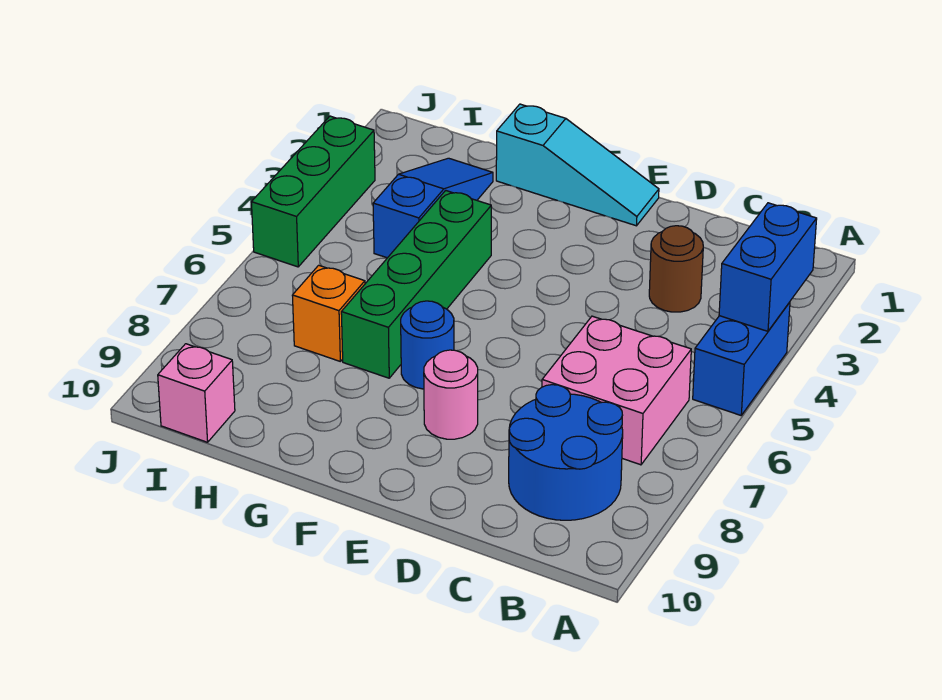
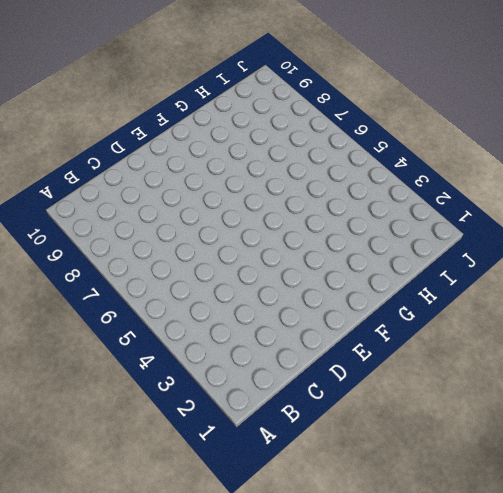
none -> blue brick A4:A5 level 1
none -> pink brick B6:C7 level 1
none -> blue round brick B8:C9 level 1

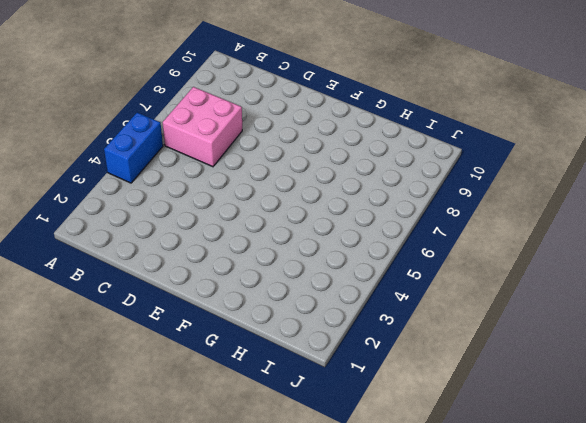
none -> blue round brick B8:C9 level 1
none -> brown round brick C3 level 1
none -> cyan slope E1:G1 level 1 top G

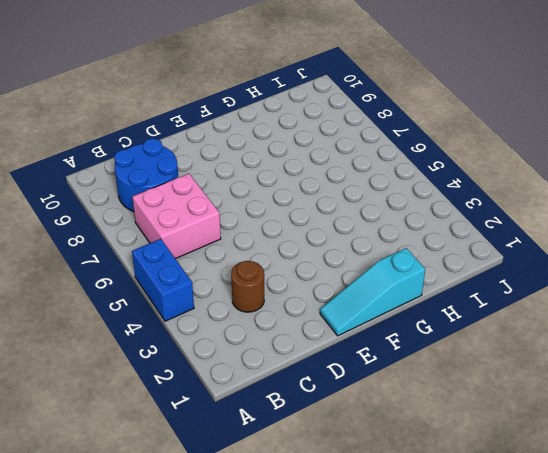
none -> pink round brick E8 level 1
none -> blue round brick F7 level 1
none -> green brick G4:G7 level 1

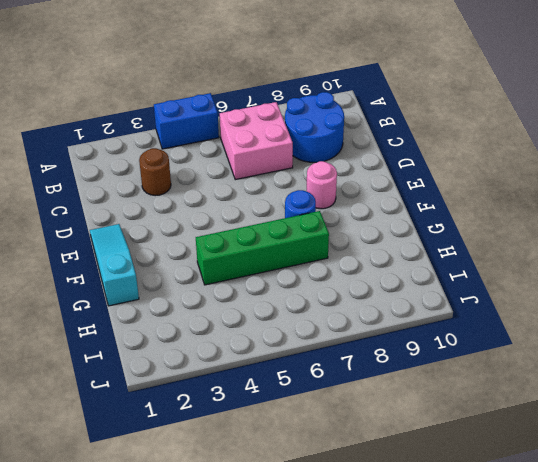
none -> blue slope H2:H4 level 1 top 4
none -> orange brick H7 level 1
none -> pink brick I10 level 1

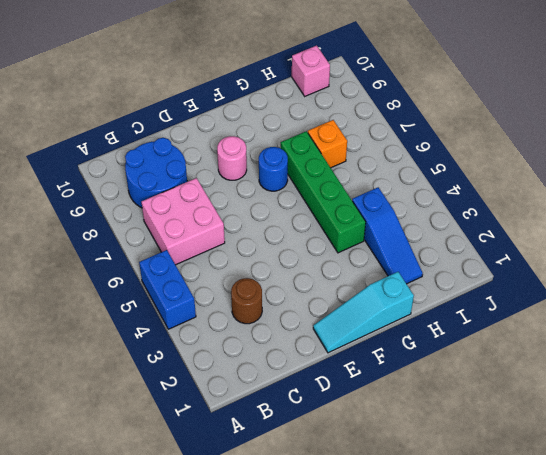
none -> green brick J3:J5 level 1
none -> blue brick A3:A4 level 2

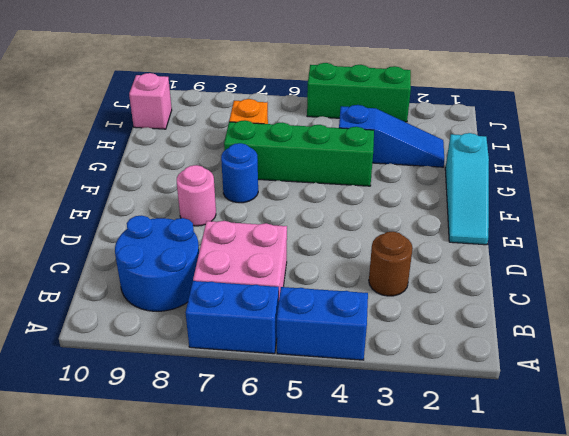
blue brick A6:A7 level 1 -> blue brick A3:A4 level 2

